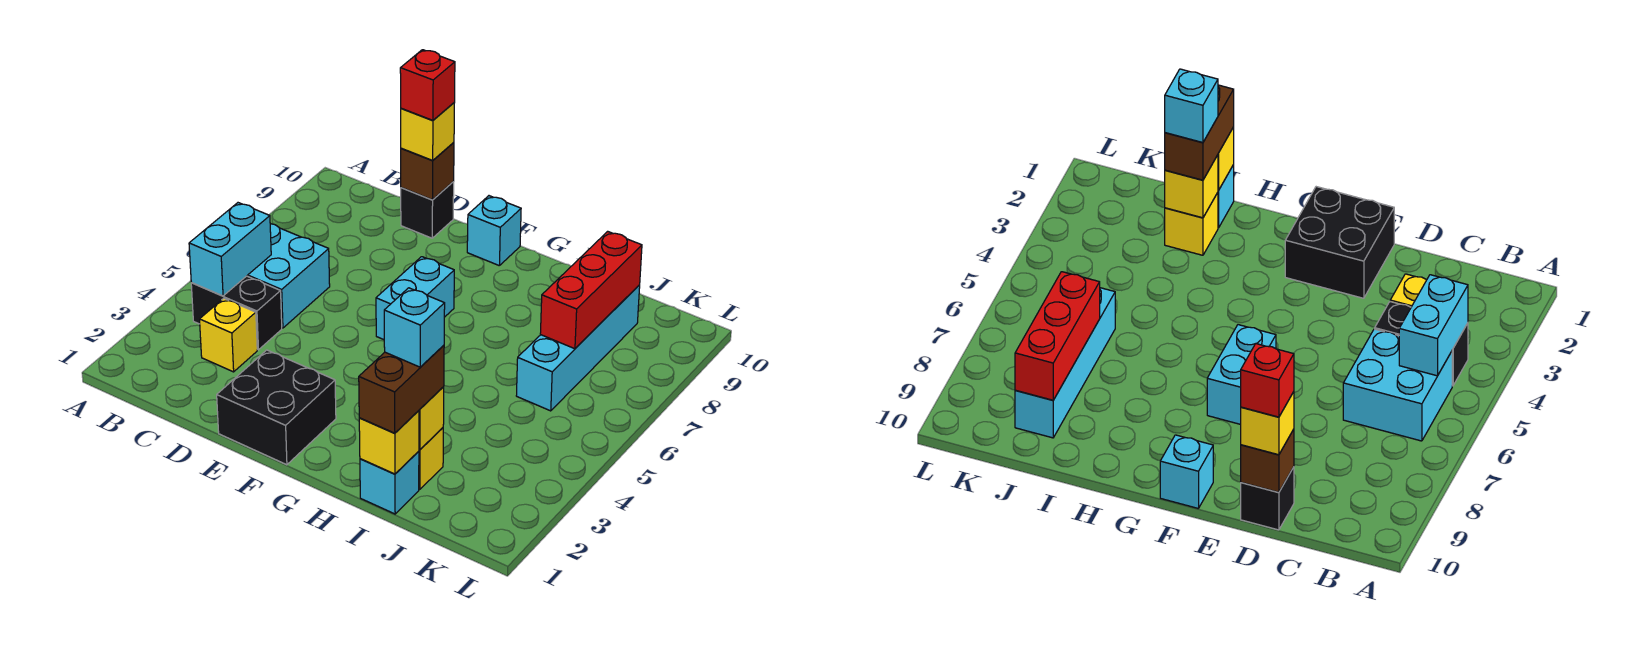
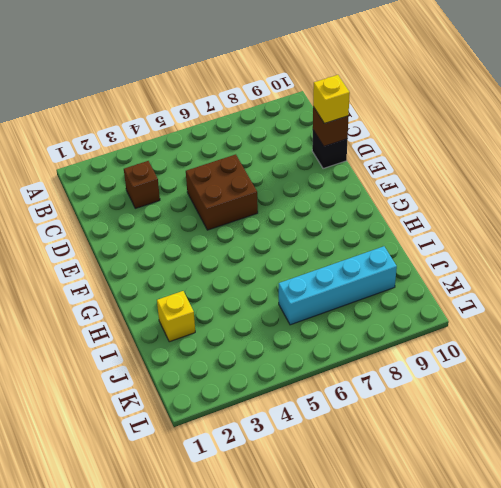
brown brick C3 level 1 -> yellow brick C3 level 1
brown brick D5:E6 level 1 -> none
none -> black brick B4:C4 level 1
none -> cyan brick B5:C6 level 1
none -> black brick E1:F2 level 1

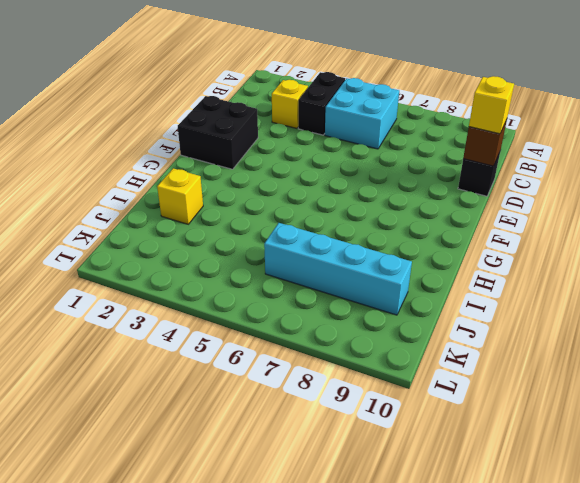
none -> cyan brick F6:F7 level 1
none -> cyan brick F10 level 1
none -> cyan brick I1 level 1

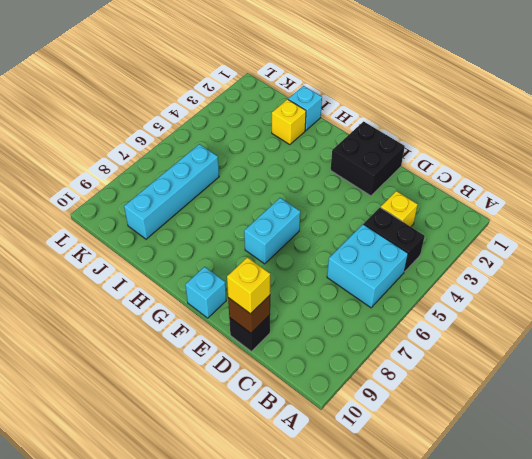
none -> cyan brick B4:B5 level 2
none -> yellow brick I1 level 2
none -> yellow brick I2 level 2

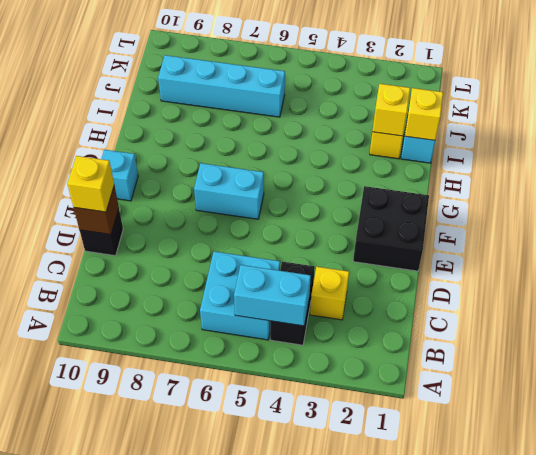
none -> red brick J7:J9 level 2
none -> brown brick I1:I2 level 3
none -> red brick D10 level 4

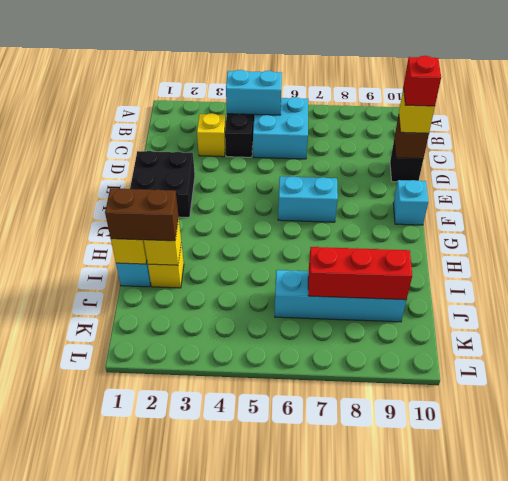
none -> cyan brick I2 level 4

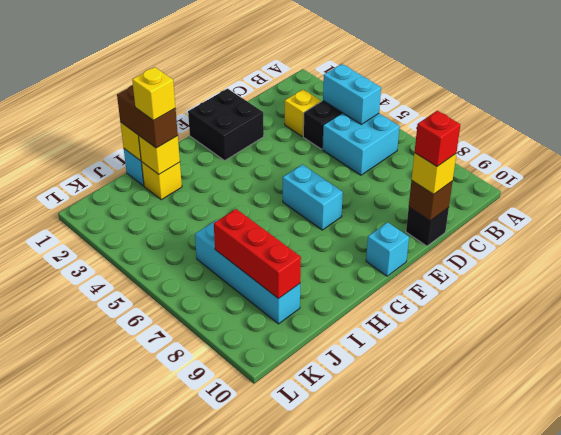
yellow brick I2 level 4 -> cyan brick I2 level 4

